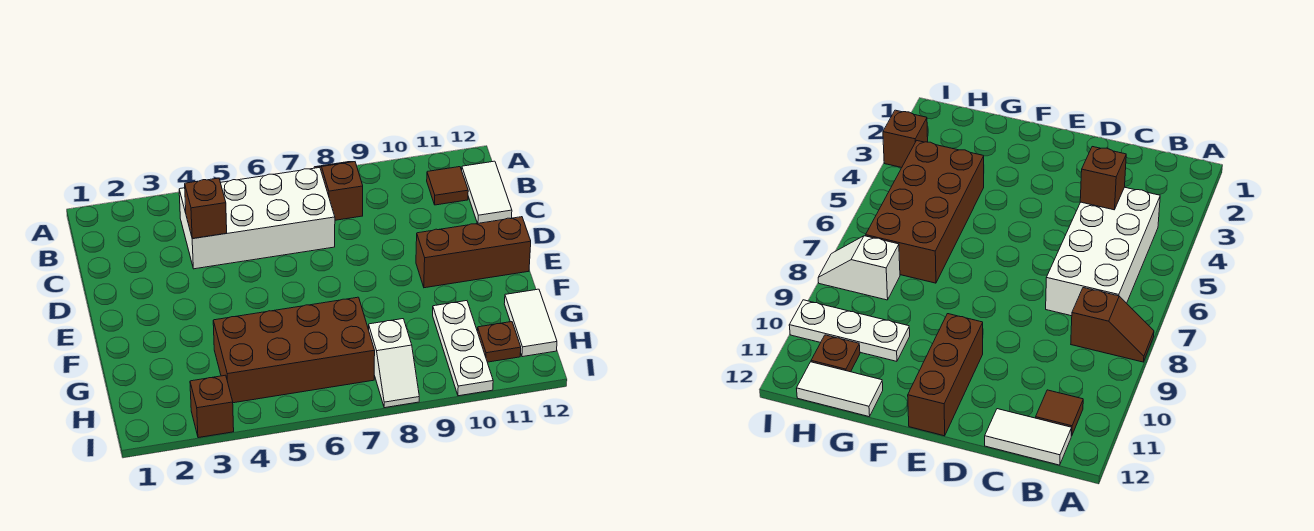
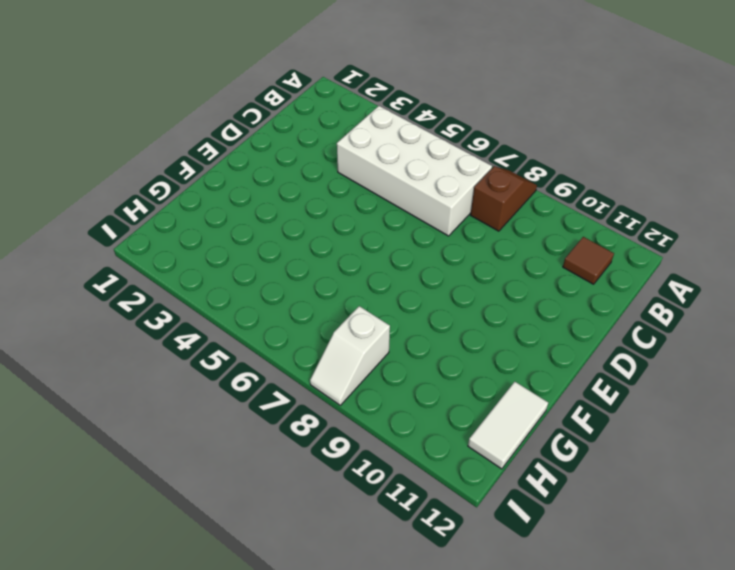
none -> white tile B12:C12 level 1
none -> brown brick E10:E12 level 1
none -> brown brick G4:H7 level 1

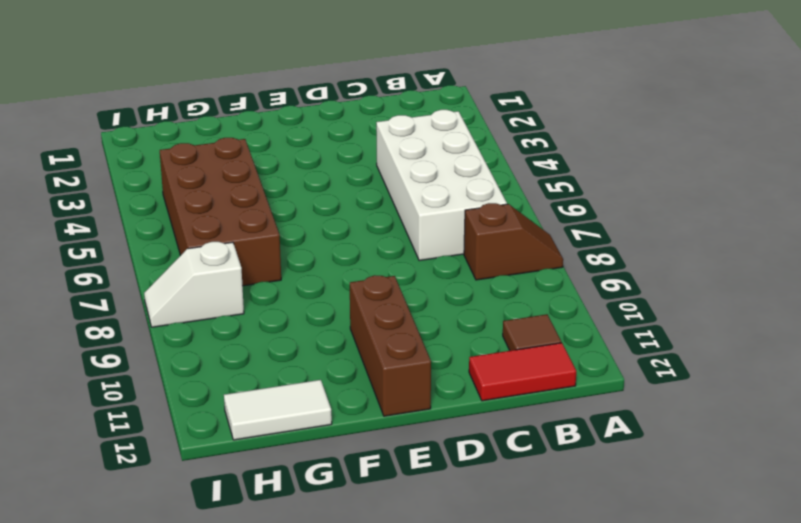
red tile B12:C12 level 1 -> white tile B12:C12 level 1
none -> white plate G10:I10 level 1
none -> brown plate H11 level 1
none -> brown brick I3 level 1

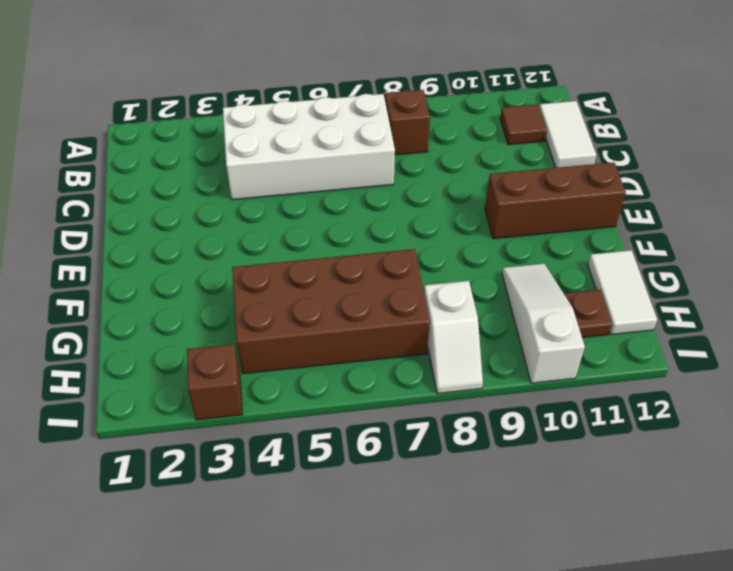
white slope G10:I10 level 1 top I -> white plate G10:I10 level 1
none -> brown brick C4 level 2

